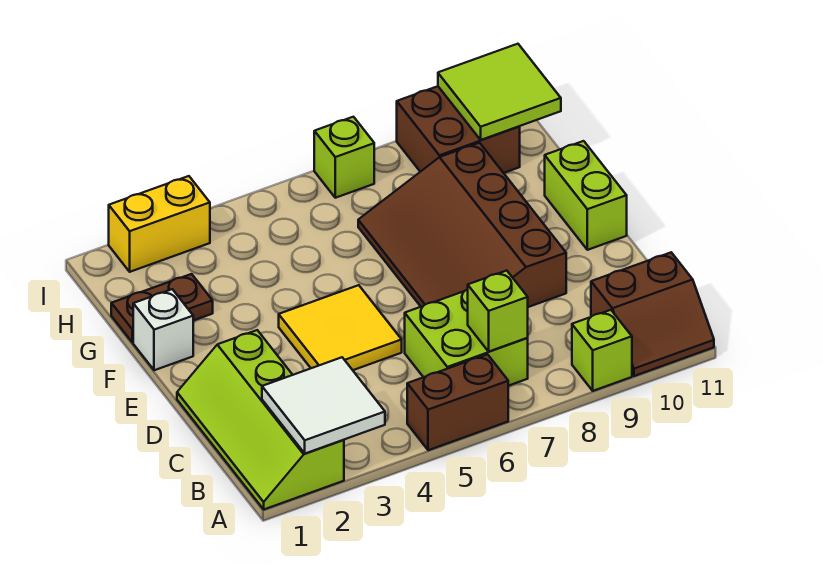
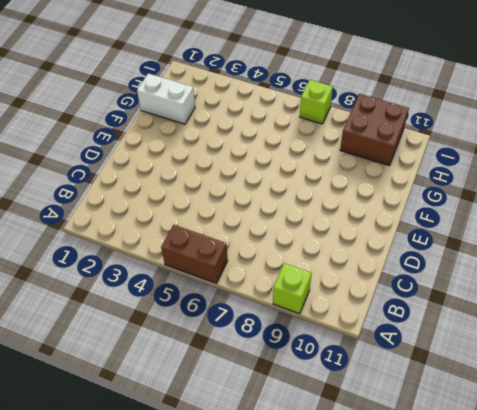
white brick G1:G2 level 1 -> brown plate G1:G2 level 1
none -> lime slope A1:D2 level 1 top 2
none -> brown slope A10:B11 level 1 top B
none -> lime brick B6:C7 level 1

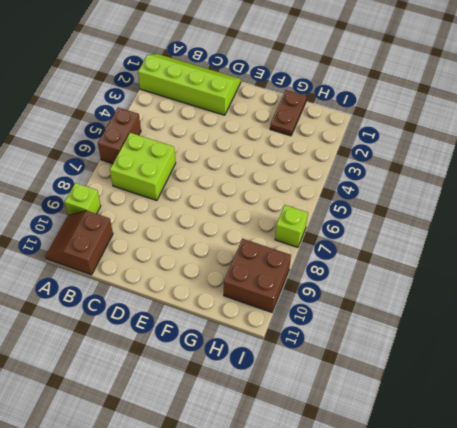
none -> yellow tile D4:E5 level 1
none -> brown slope D7:G9 level 1 top 9
none -> lime brick E11:F11 level 1

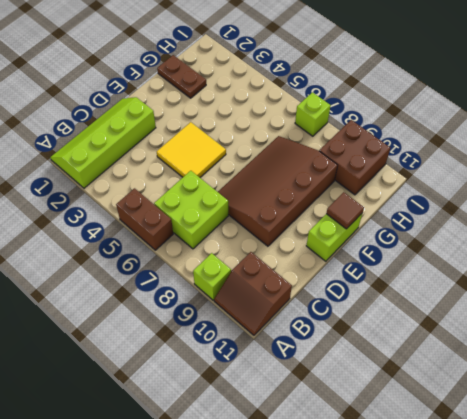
brown tile F11 level 2 -> none
none -> white brick F1 level 1
none -> yellow brick I2:I3 level 1
none -> white tile A2:B3 level 2

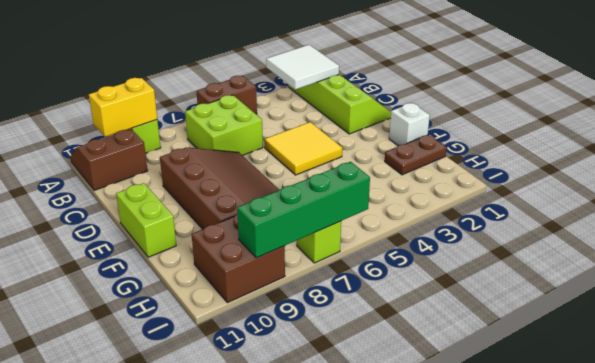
yellow brick A9:A10 level 2 -> yellow brick I2:I3 level 1
green brick I6:I9 level 2 -> none
none -> lime brick B7 level 2
none -> lime tile H10:I11 level 2

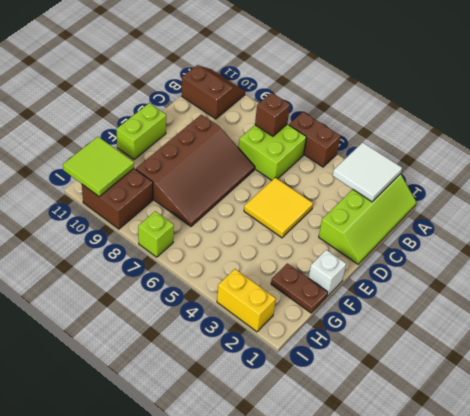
brown brick B7 level 2 -> lime brick B7 level 2
none -> lime brick A9 level 1

